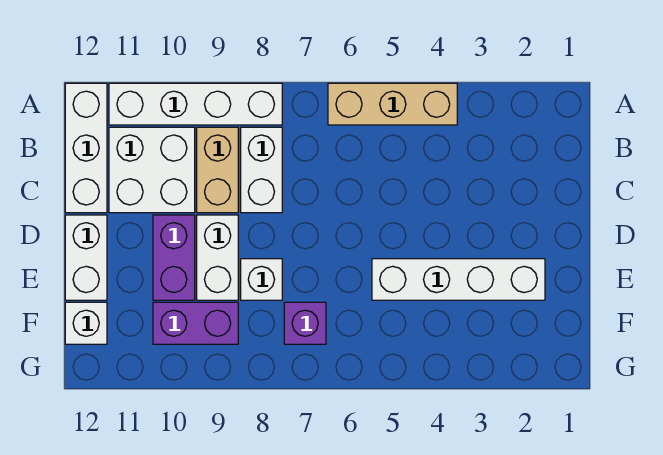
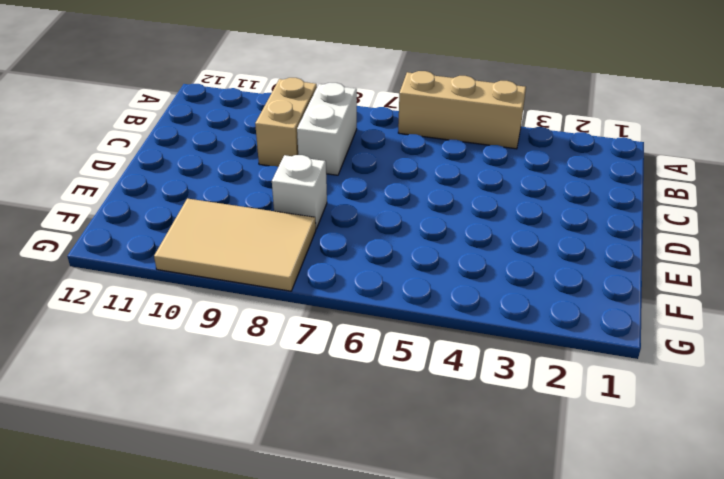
tan tile F8:G10 level 1 -> purple brick F9:F10 level 1
none -> white brick A8:A11 level 1
none -> white brick A12:C12 level 1
none -> white brick B10:C11 level 1

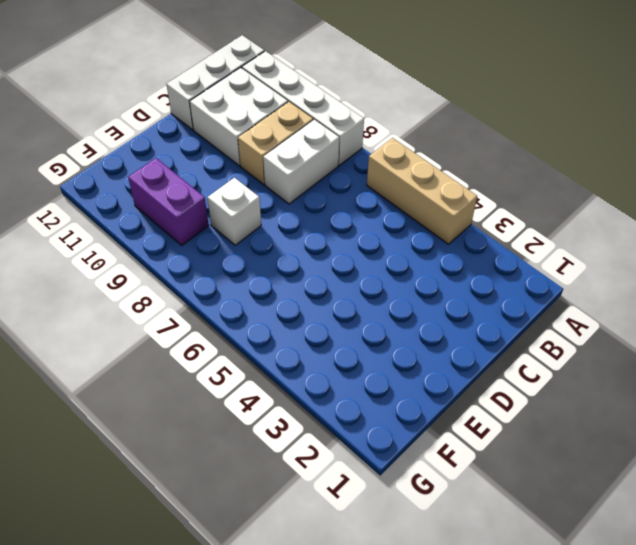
none -> white brick D9:E9 level 1
none -> purple brick D10:E10 level 1
none -> white brick D12:E12 level 1

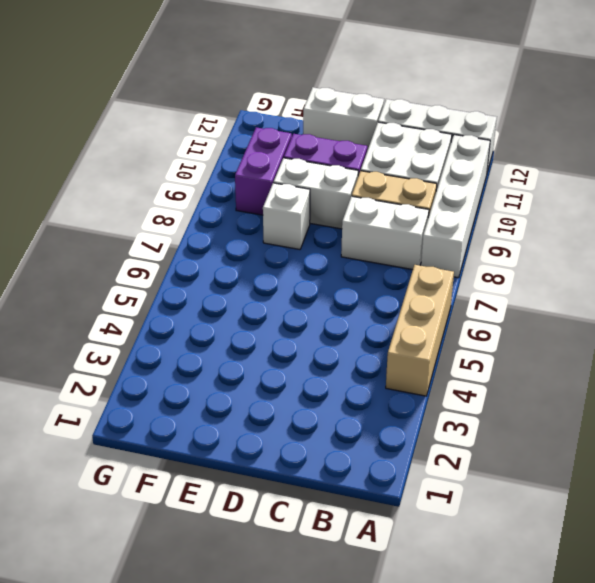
none -> white brick E2:E5 level 1
none -> purple brick F7 level 1
none -> white brick F12 level 1

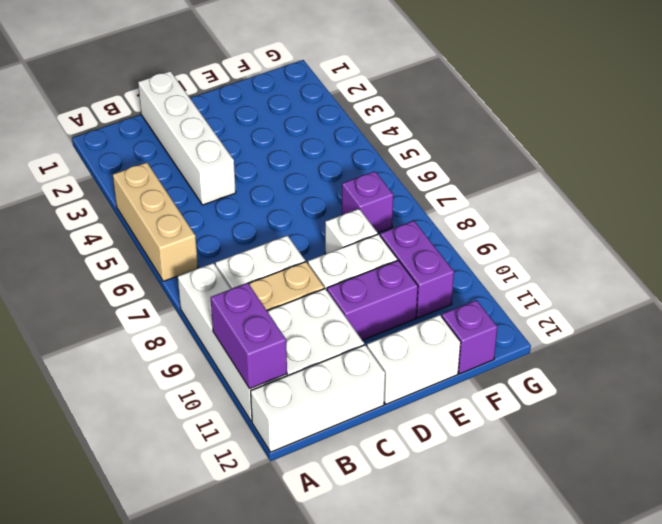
purple brick A10:A11 level 2 -> none
white brick C1:C4 level 1 -> white brick E2:E5 level 1
purple brick F12 level 1 -> white brick F12 level 1

